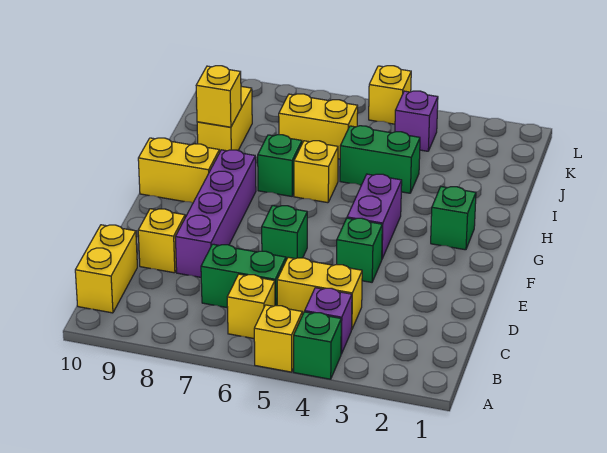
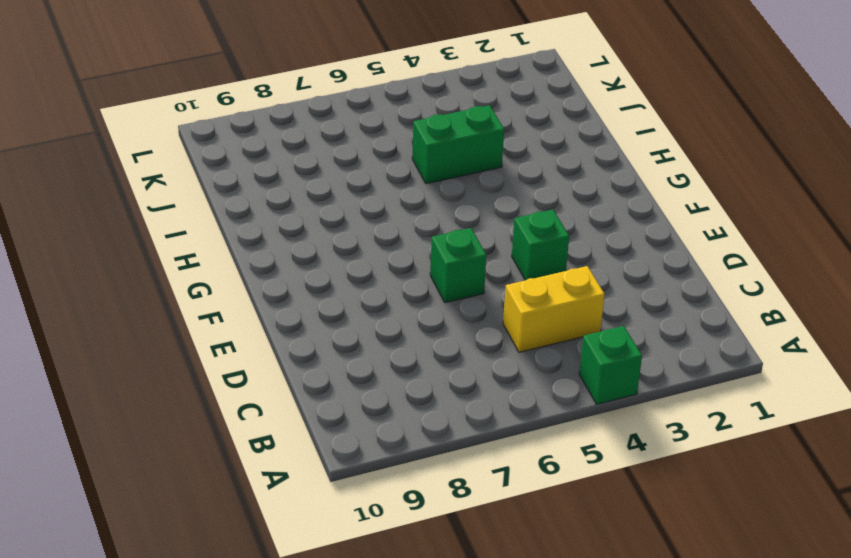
none -> yellow brick A5 level 1
none -> purple brick B4 level 1
none -> yellow brick B6 level 1

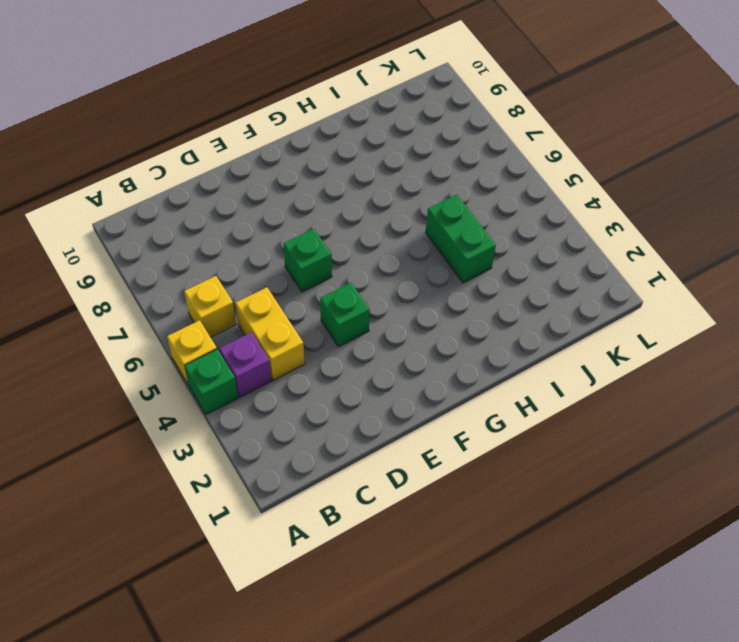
none -> yellow brick B10:C10 level 1
none -> green brick C6:C7 level 1
none -> purple brick D8:G8 level 1

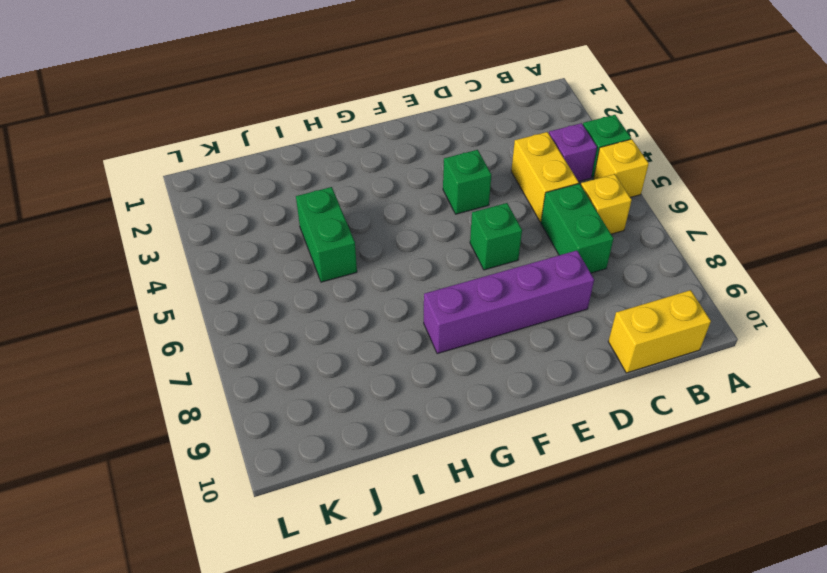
none -> yellow brick D9 level 1
none -> purple brick F4:G4 level 1
none -> green brick G2 level 1

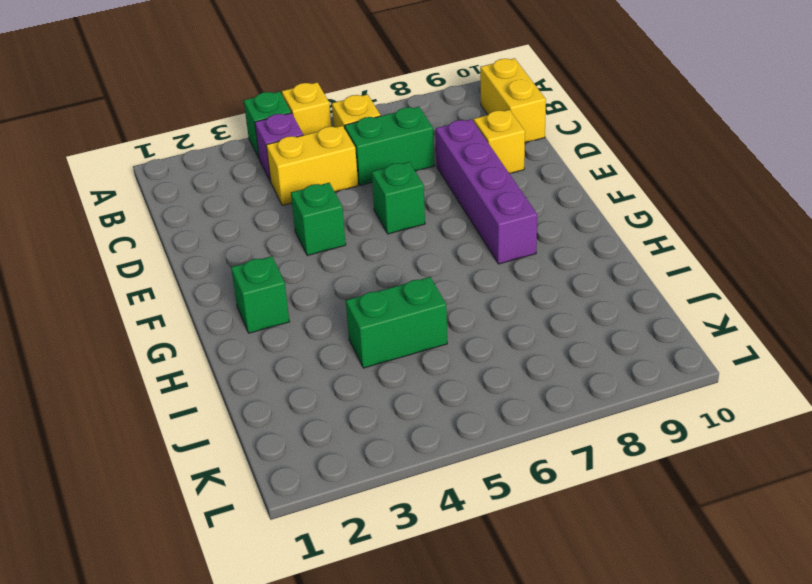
none -> purple brick F4:G4 level 1
none -> yellow brick G9:G10 level 1
none -> yellow brick H6 level 1

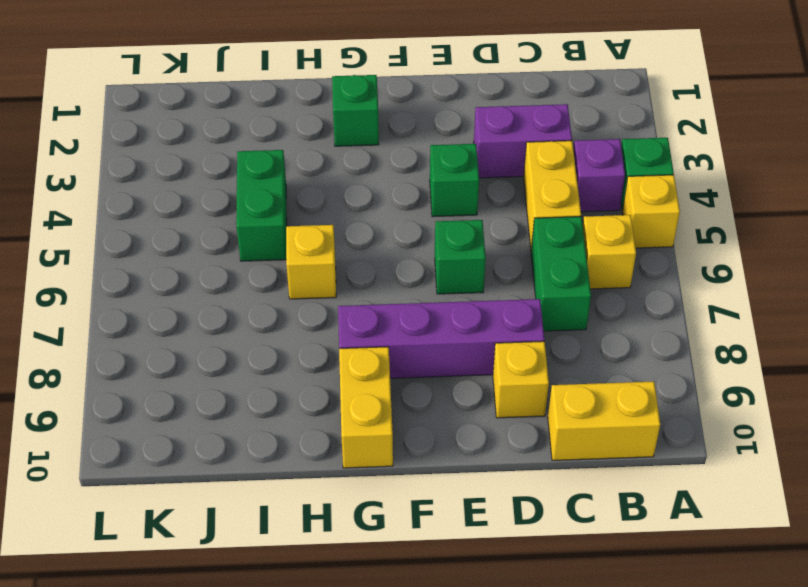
purple brick C3:D3 level 1 -> purple brick F4:G4 level 1
none -> green brick H7 level 1
none -> yellow brick I9:J9 level 1
none -> yellow brick J6:J7 level 1

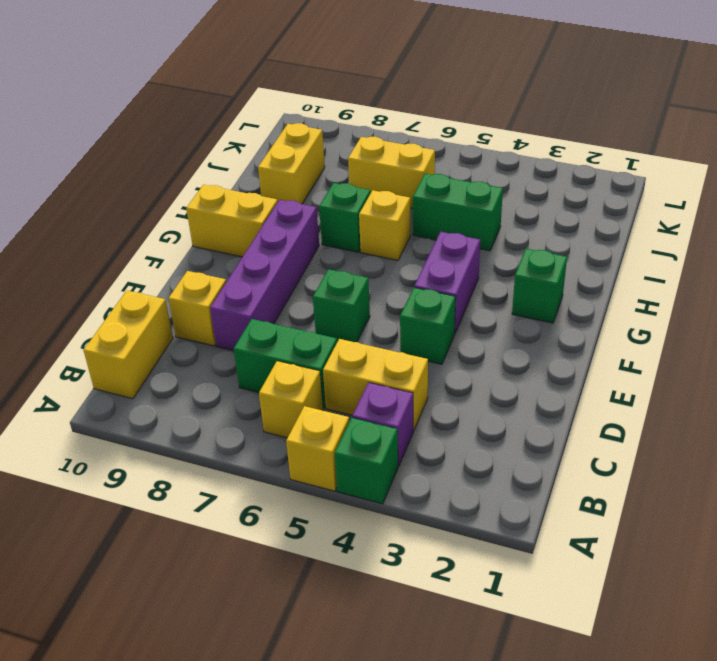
none -> purple brick K4 level 1
none -> yellow brick L5 level 1
none -> yellow brick I9 level 2

